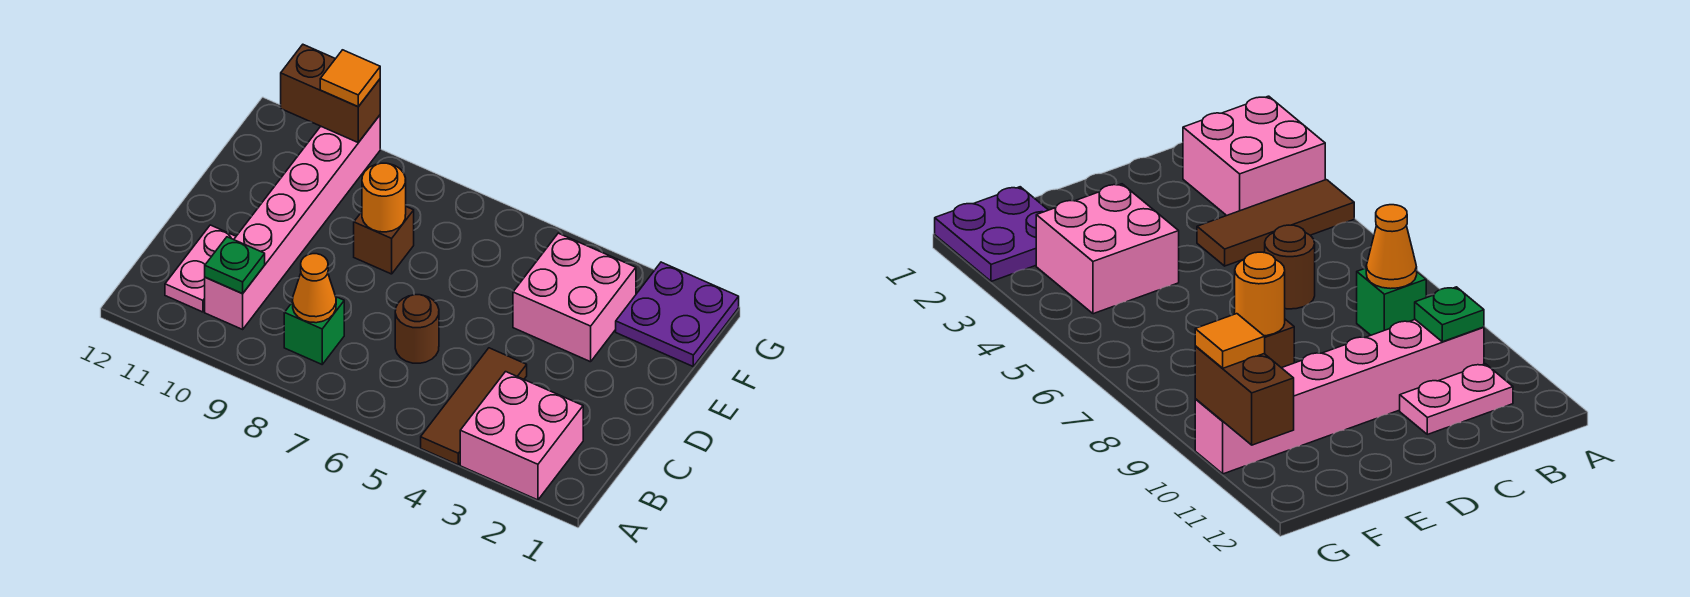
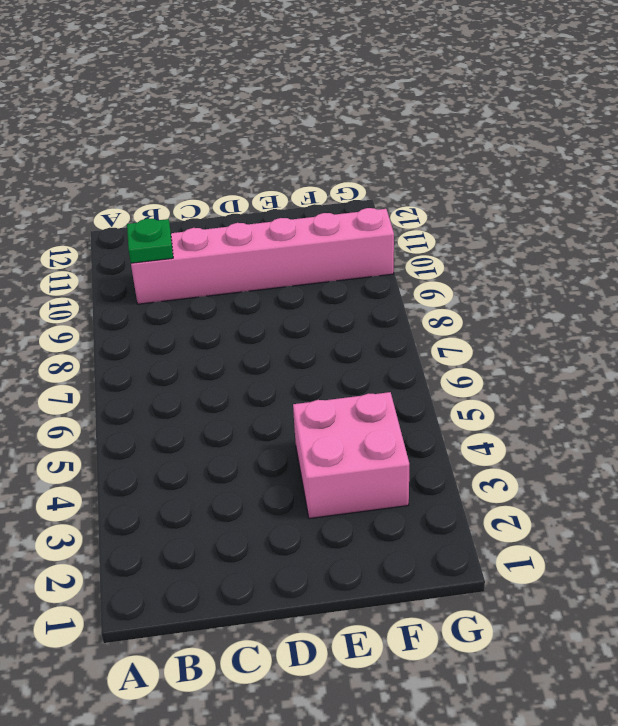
none -> pink brick A2:B3 level 1
none -> brown tile A4:C4 level 1
none -> green brick B8 level 1

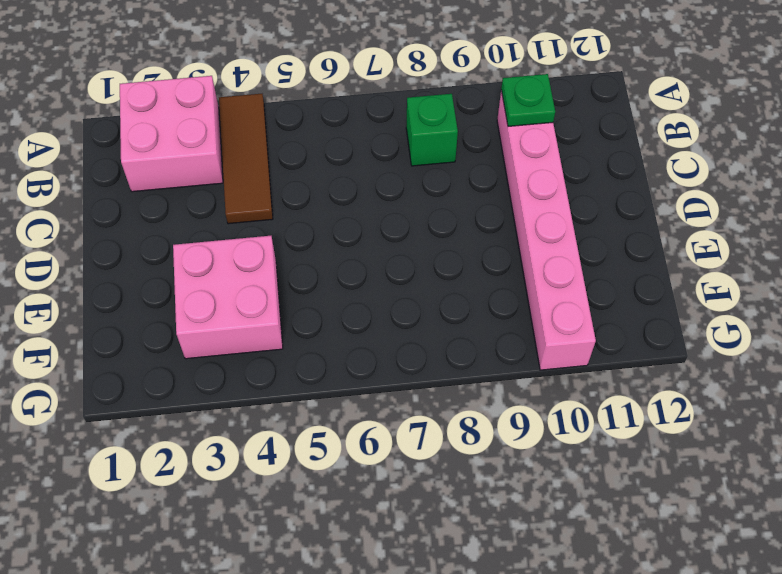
none -> pink plate B11:C11 level 1
none -> brown round brick C6 level 1
none -> brown brick E8 level 1

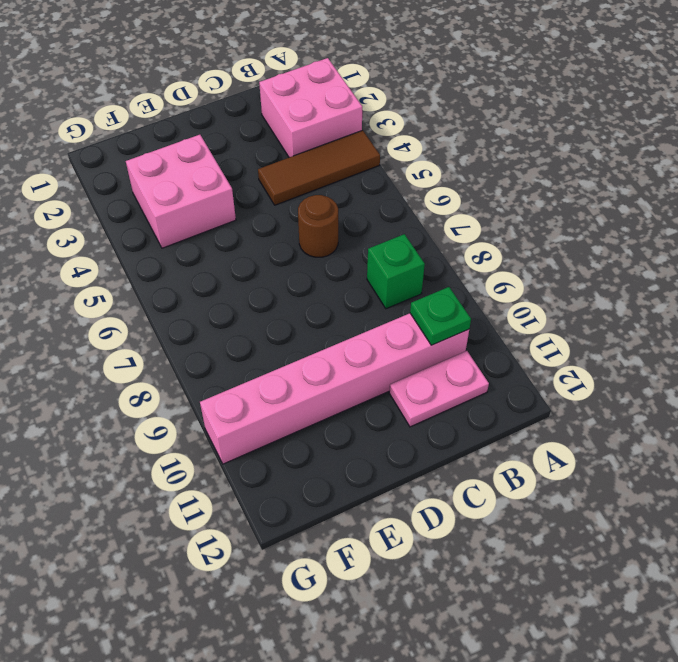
none -> brown brick E8 level 1
none -> purple plate F1:G2 level 1
none -> orange cone B8 level 2

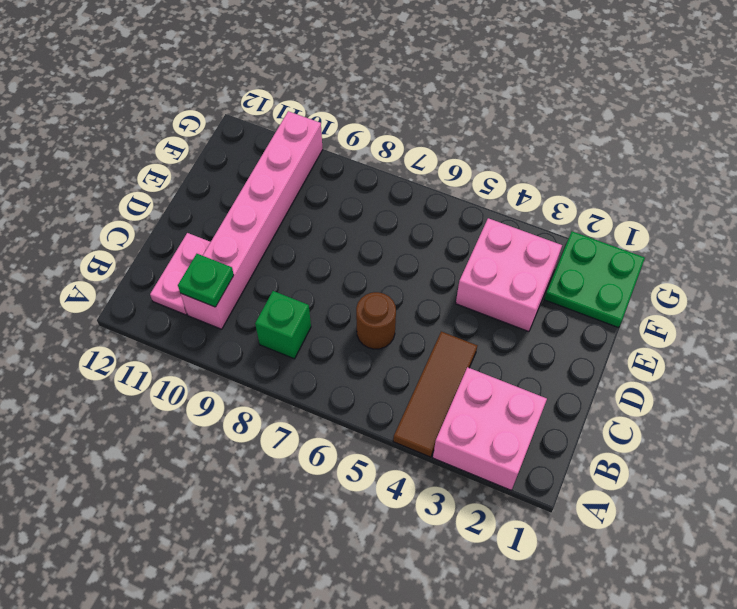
green plate F1:G2 level 1 -> purple plate F1:G2 level 1
none -> brown brick E8 level 1
none -> orange cone B8 level 2
none -> orange round brick E8 level 2

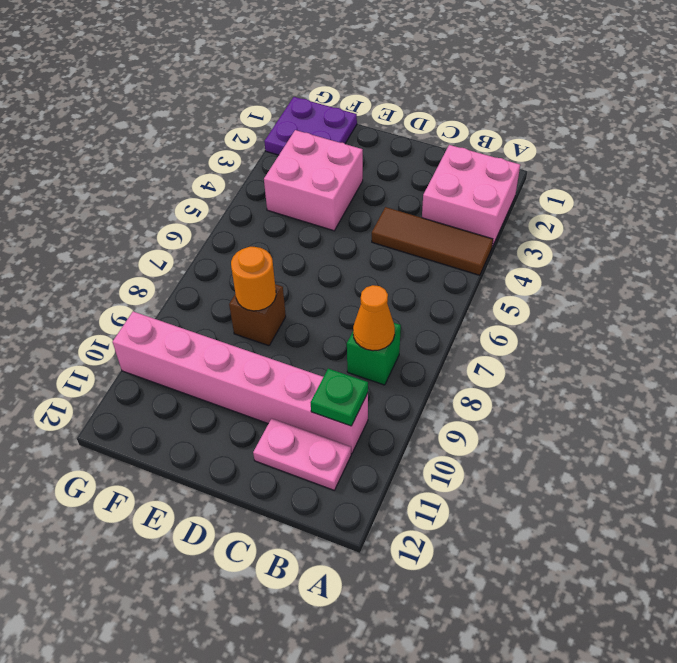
none -> brown round brick C6 level 1
none -> brown brick G10:G11 level 2
none -> orange tile G10 level 3

